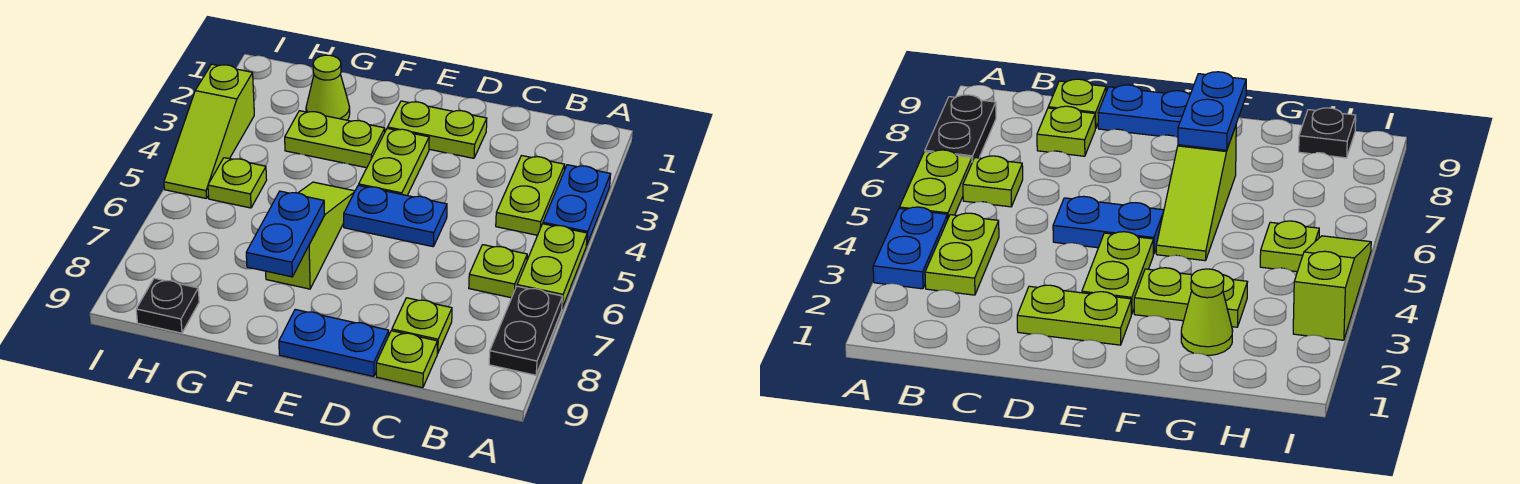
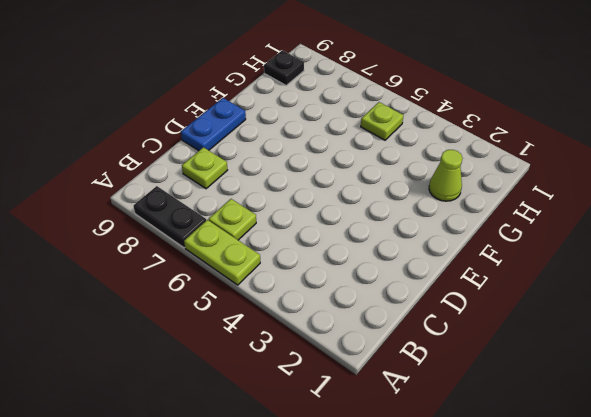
none -> blue plate A3:A4 level 1
none -> lime plate B3:B4 level 1
none -> lime plate C9 level 1

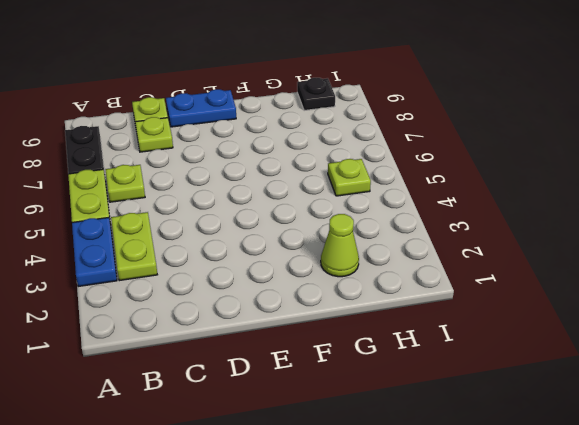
none -> lime plate D2:E2 level 1
none -> blue plate D5:E5 level 1
none -> lime plate E3:E4 level 1

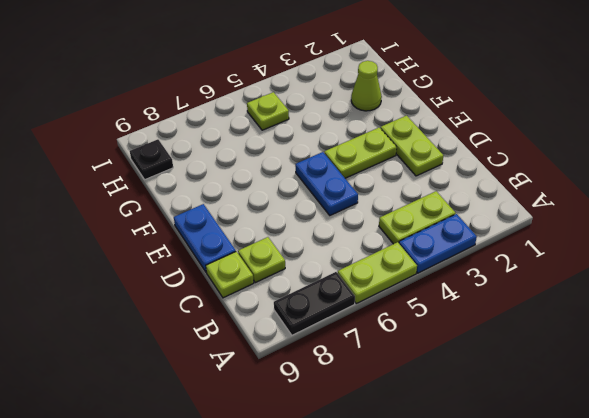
none -> lime plate B6 level 1
none -> lime plate F3:G3 level 1
none -> lime slope F5:F7 level 1 top 7

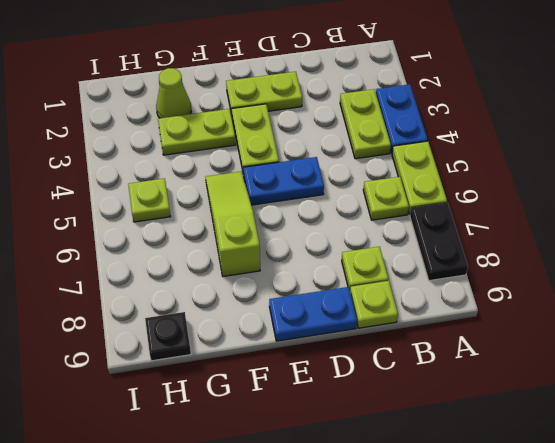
none -> lime slope I3:I5 level 1 top 3
none -> blue plate F7:F8 level 2

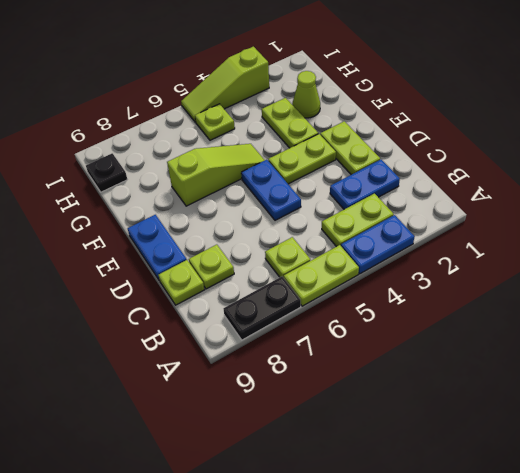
blue plate C2:C3 level 1 -> blue plate F7:F8 level 2

